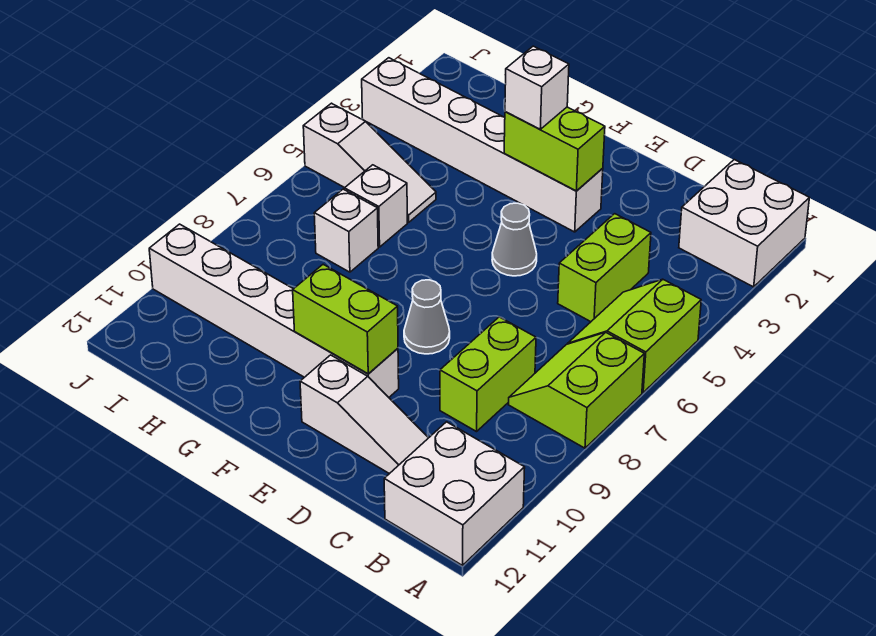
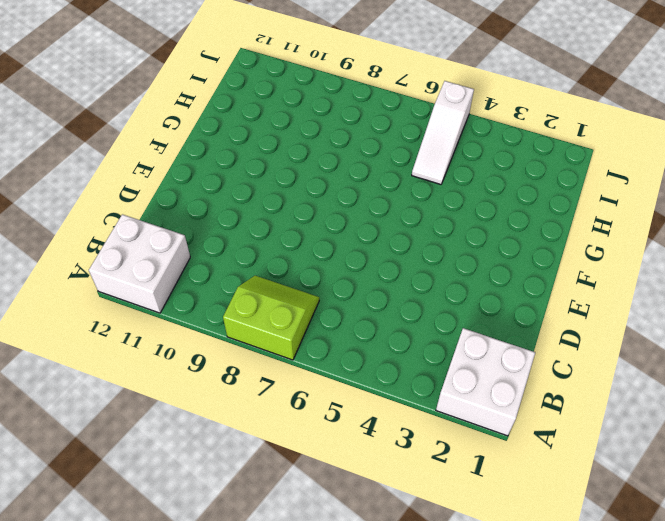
none -> lime slope A5:B6 level 1 top A
none -> lime brick C4:C5 level 1
none -> lime brick C8:C9 level 1

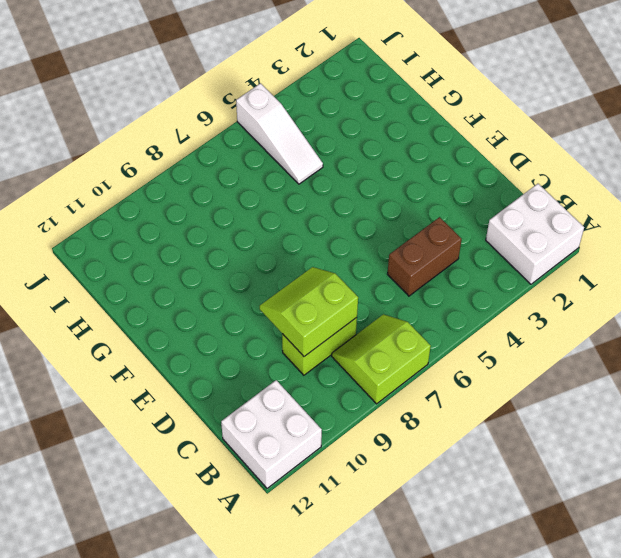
brown brick C4:C5 level 1 -> lime brick C4:C5 level 1
lime slope C8:D9 level 2 top C -> lime slope A5:B6 level 1 top A
none -> white slope C11:E11 level 1 top E
none -> white brick E3:J3 level 1
none -> grey cone E5 level 1

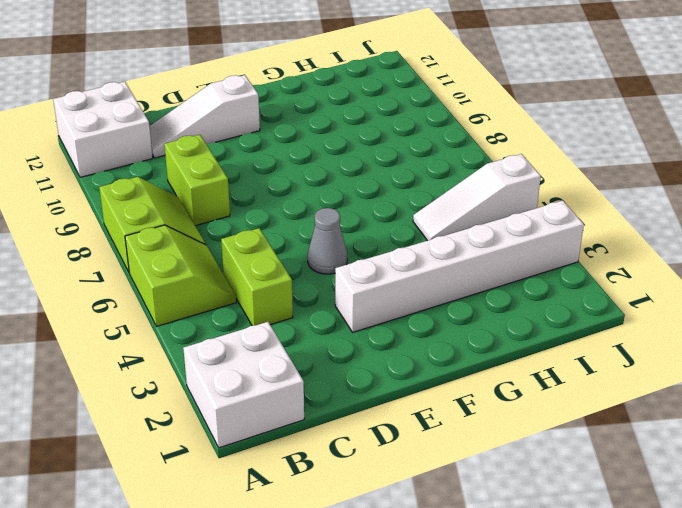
none -> grey cone E8 level 1
none -> white brick E10:J10 level 1
none -> white brick H6 level 1

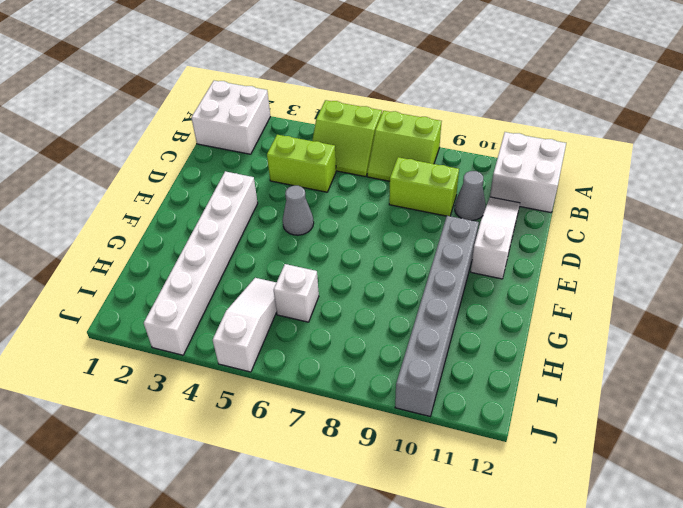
grey cone C10 level 1 -> grey cone E8 level 1
grey brick E10:J10 level 1 -> white brick E10:J10 level 1
none -> white brick H7 level 1
none -> lime brick E3:F3 level 2
none -> lime brick E10:F10 level 2

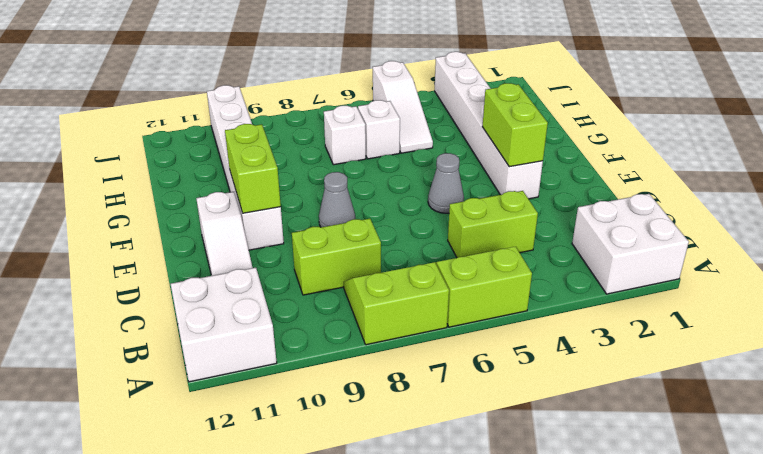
none -> white brick F3 level 3

